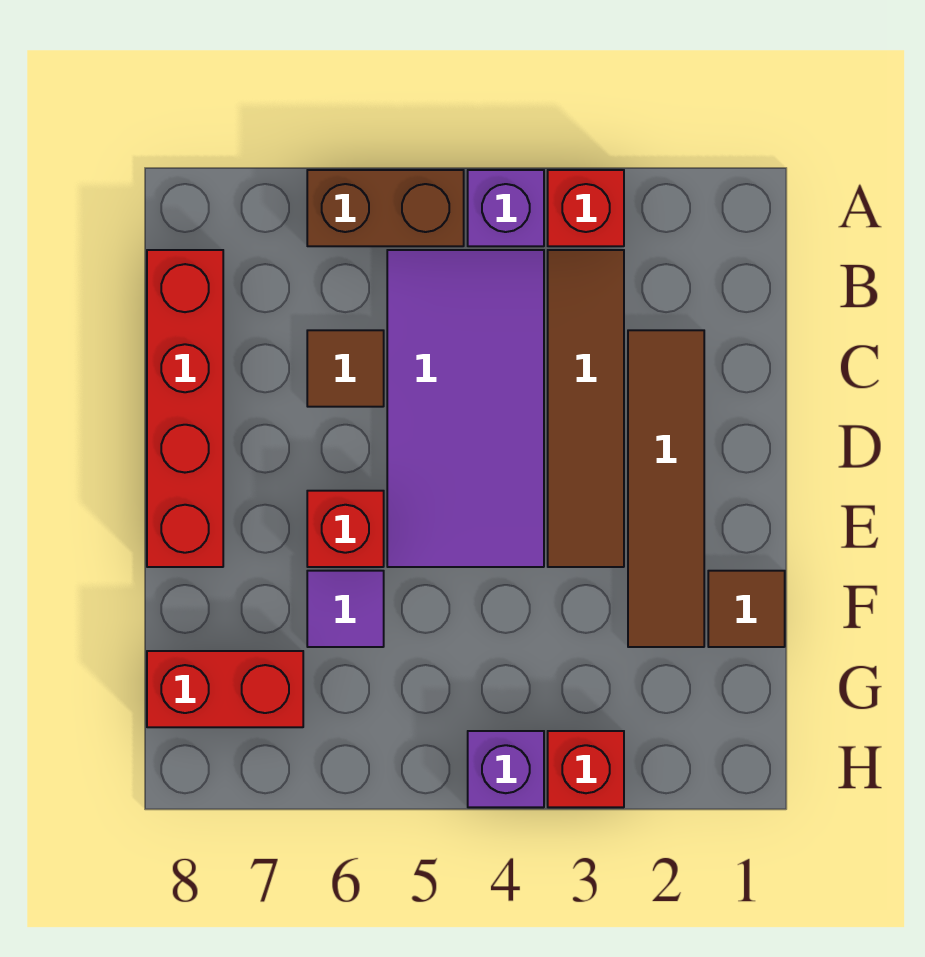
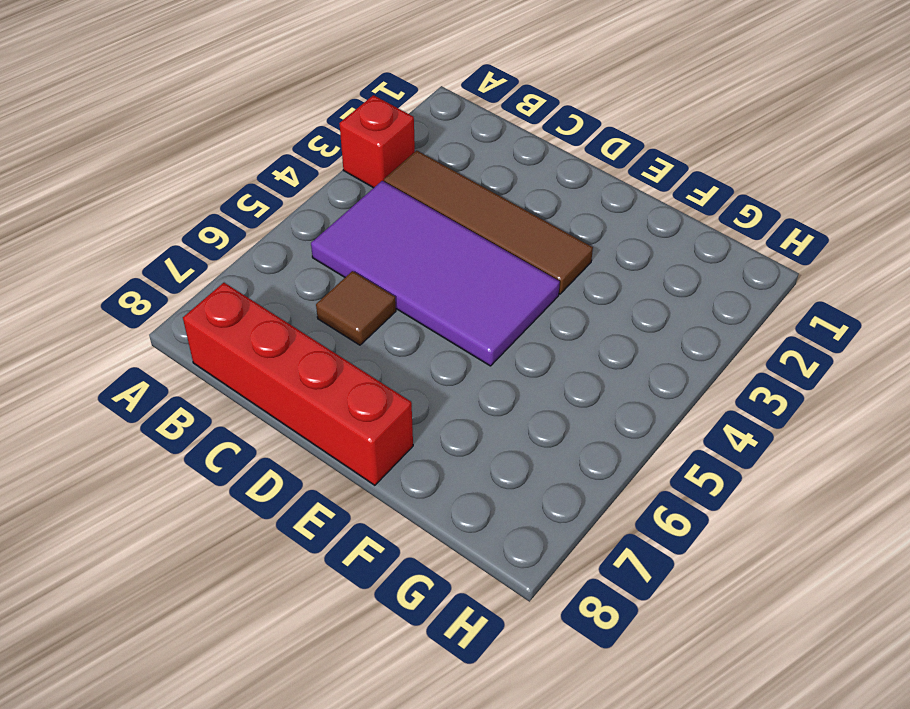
none -> purple brick A4 level 1
none -> brown brick A5:A6 level 1
none -> brown tile C2:F2 level 1

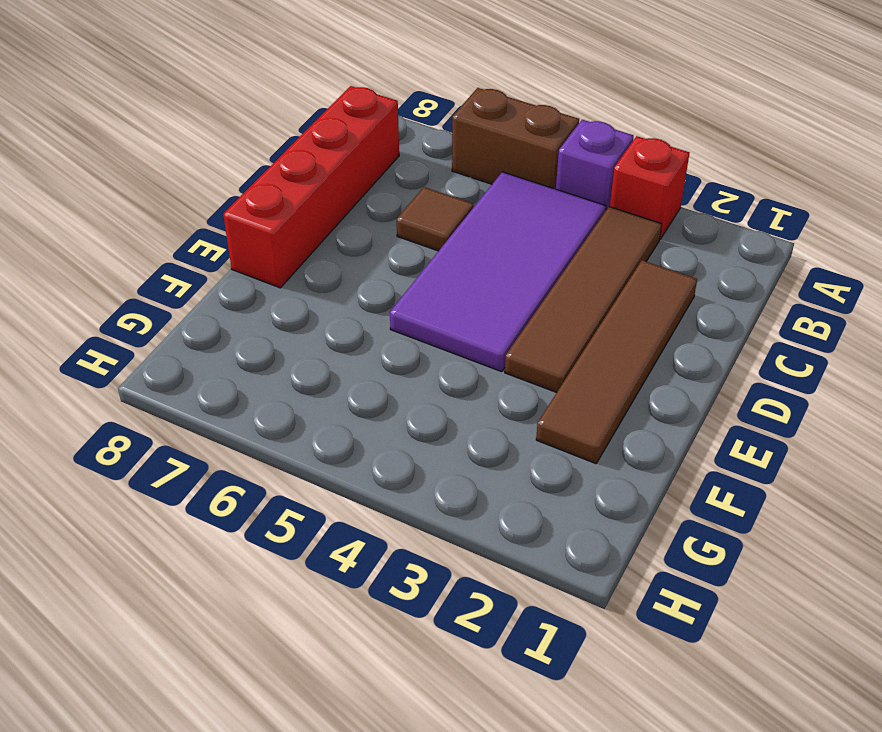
none -> red brick E6 level 1
none -> brown tile F1 level 1
none -> purple tile F6 level 1

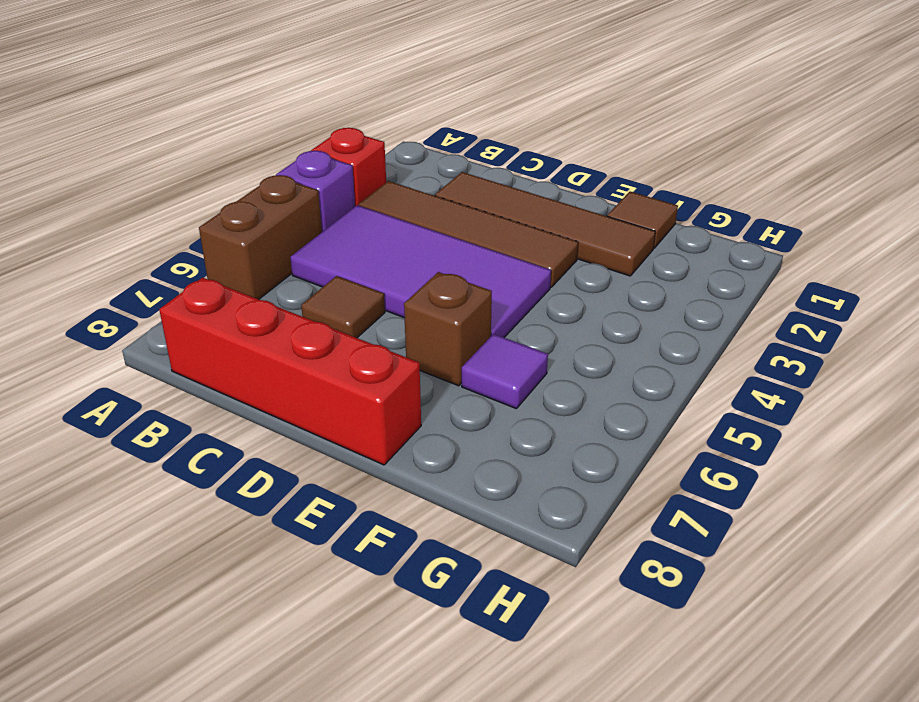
brown brick E6 level 1 -> red brick E6 level 1
none -> red brick G7:G8 level 1
none -> red brick H3 level 1
none -> purple brick H4 level 1

